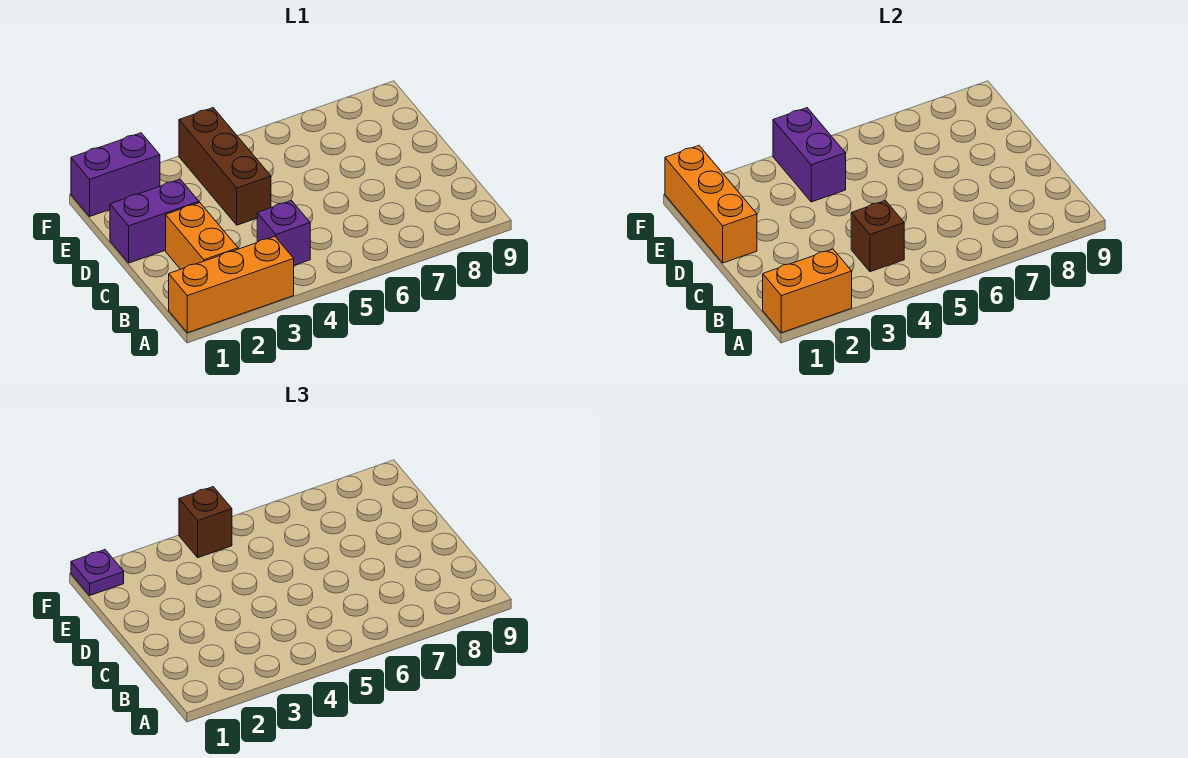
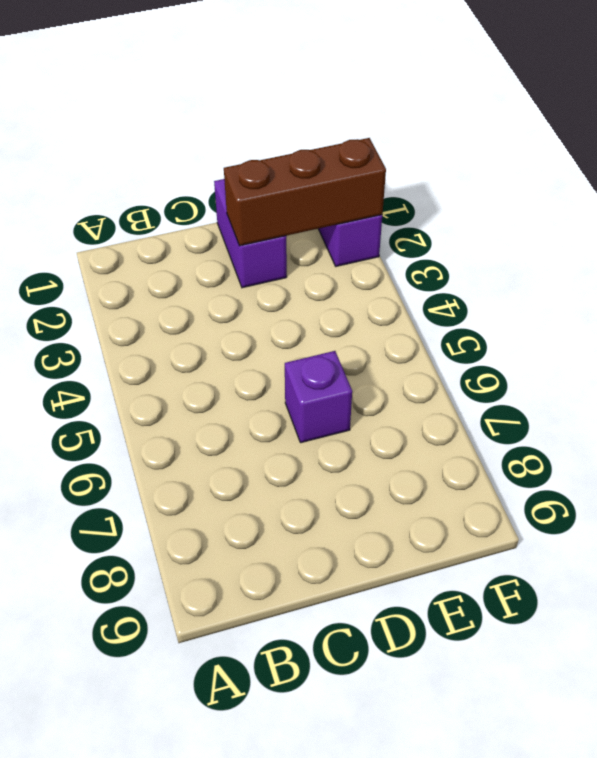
brown brick D2:F2 level 2 -> brown brick D4:F4 level 1
purple brick D6 level 1 -> purple brick B4 level 1
none -> orange brick A1:A3 level 1
none -> orange brick B2:C2 level 1
none -> orange brick A1:A2 level 2

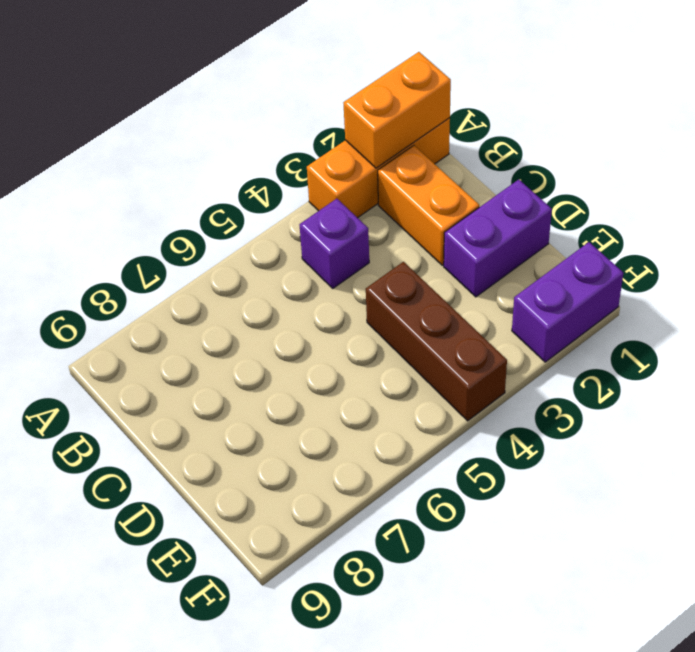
none -> brown brick B4 level 2
none -> orange brick D1:F1 level 2
none -> purple brick E4:F4 level 2

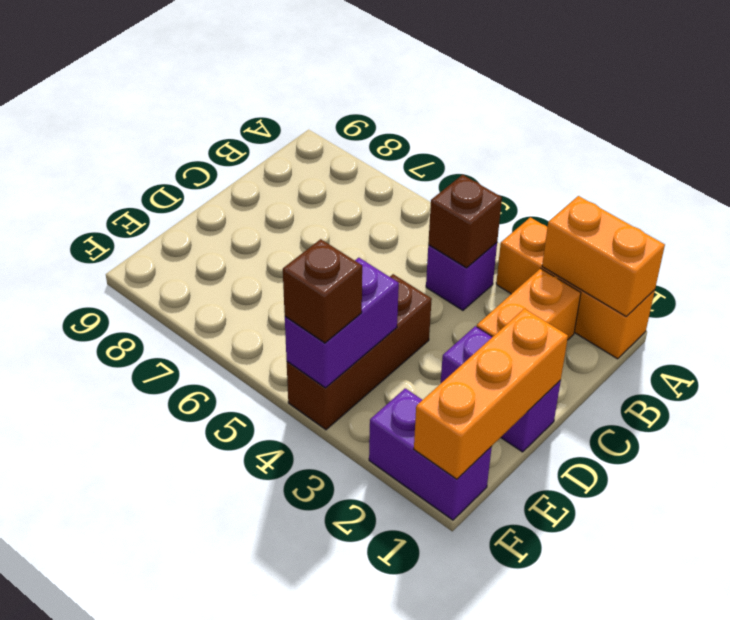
none -> purple plate F1 level 3

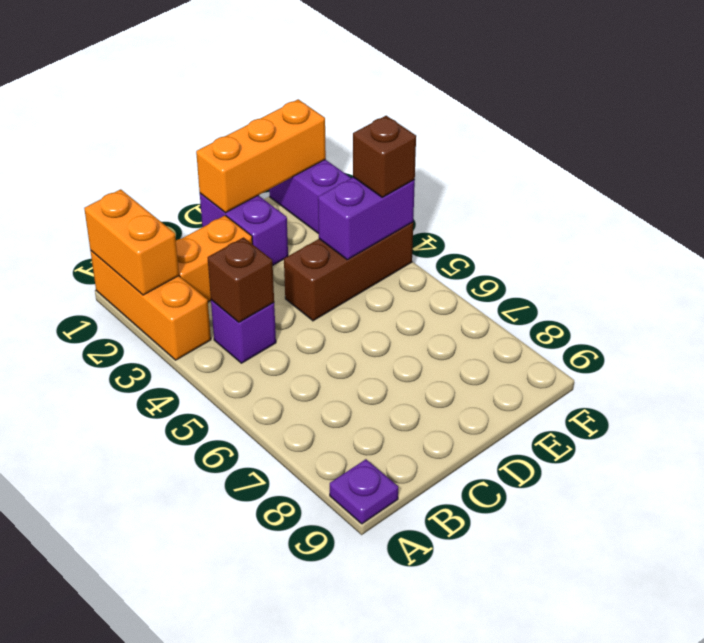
purple plate A9 level 1 -> purple plate F1 level 3

